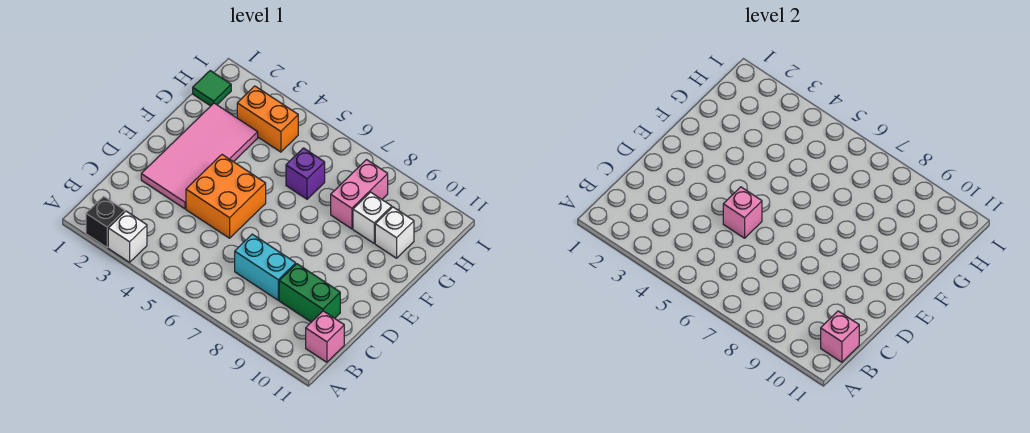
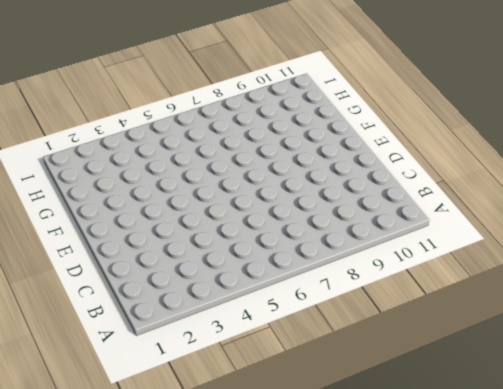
none -> black brick A2 level 1
none -> white brick A3 level 1
none -> pink brick B11 level 1

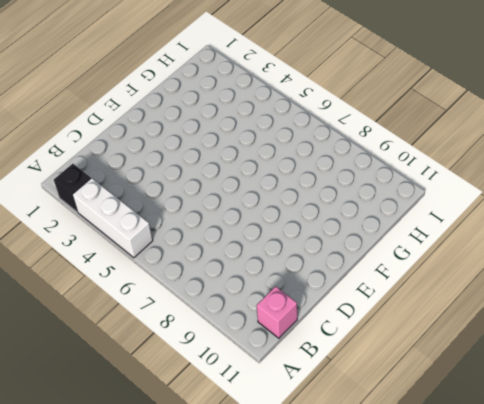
white brick A3:A5 level 1 -> white brick A3 level 1
none -> cyan brick C7:C8 level 1
none -> green brick C9:C10 level 1
none -> pink tile D2:G3 level 1

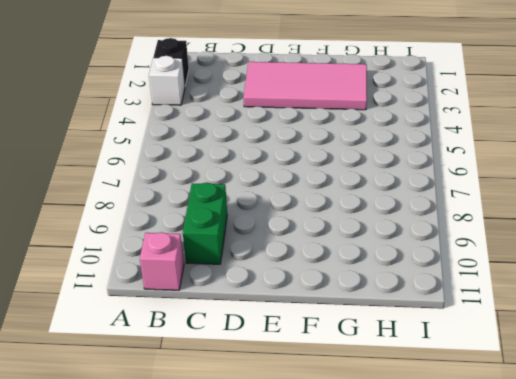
none -> cyan brick C7:C8 level 1
none -> orange brick D4:E5 level 1
none -> purple brick G6 level 1

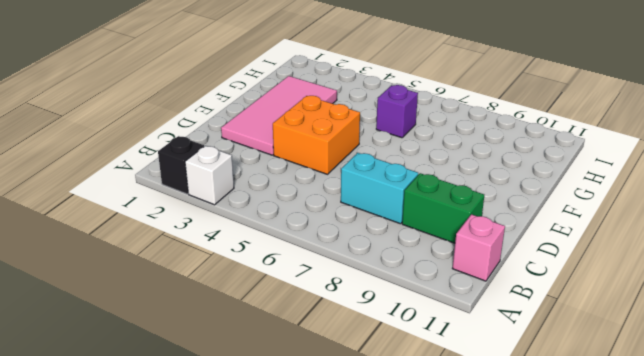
none -> pink brick G8:H8 level 1
none -> white brick G9 level 1
none -> white brick G10 level 1

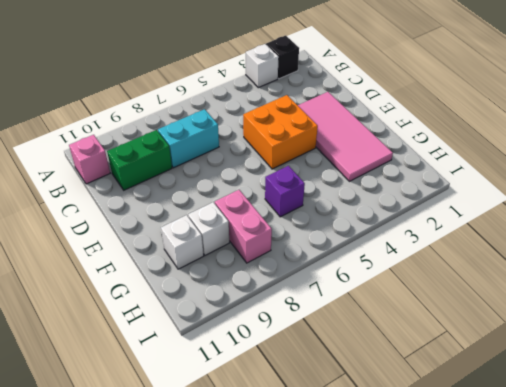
none -> green tile H1 level 1
none -> orange brick H3:H4 level 1
none -> pink brick B11 level 2

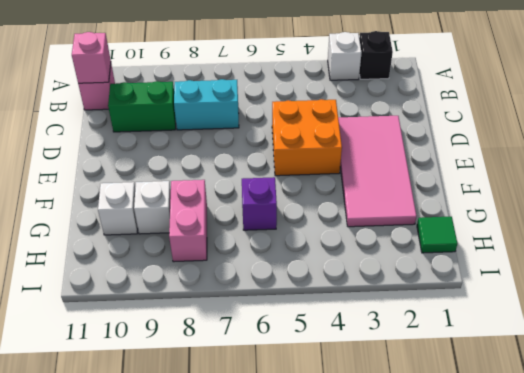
none -> orange brick H3:H4 level 1
none -> pink brick D5 level 2

